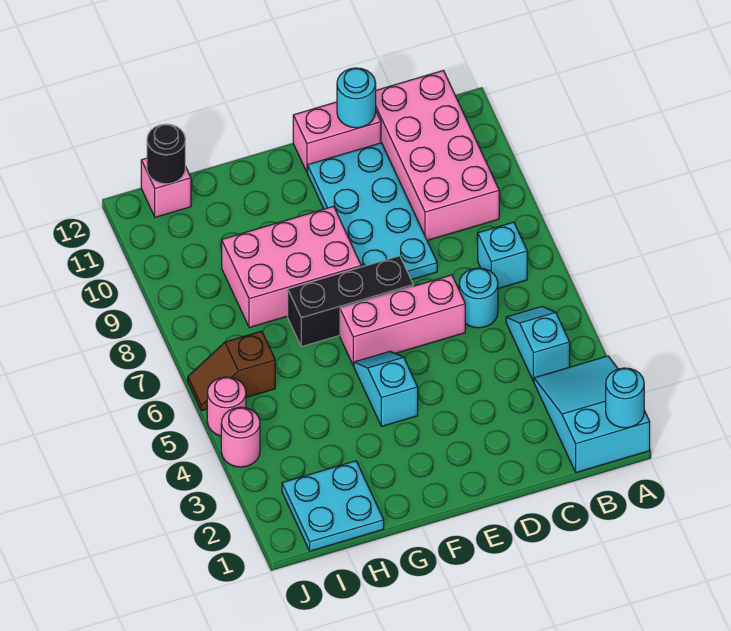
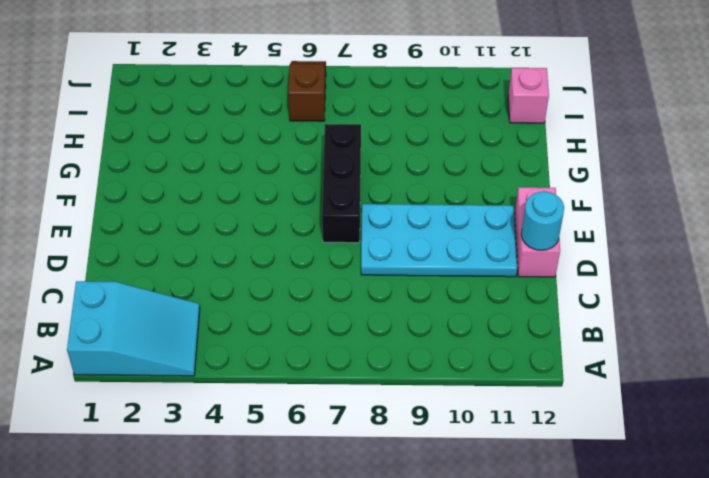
none -> cyan slope B4:B5 level 1 top 4
none -> cyan brick B7 level 1
none -> pink brick B9:C12 level 1

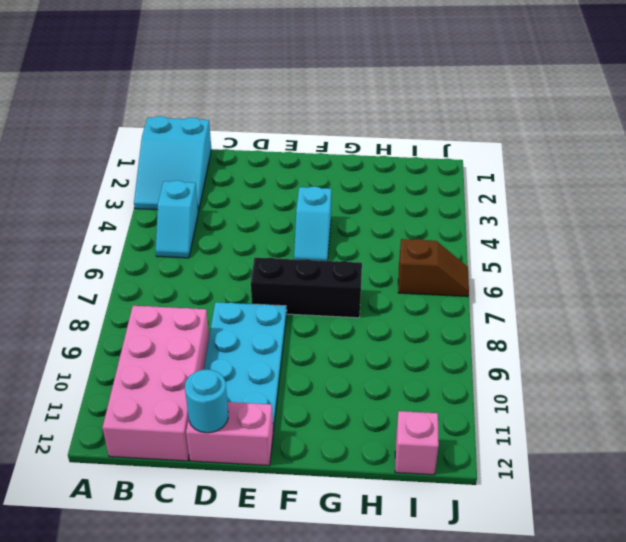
none -> cyan brick B7 level 1
none -> cyan round brick C6 level 1
none -> pink brick D6:F6 level 1

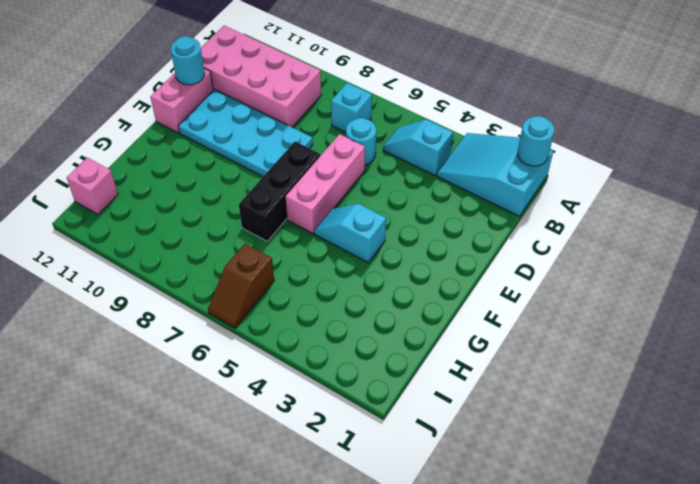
none -> pink brick F8:H9 level 1
none -> cyan plate H1:I2 level 1
none -> pink round brick J4 level 1

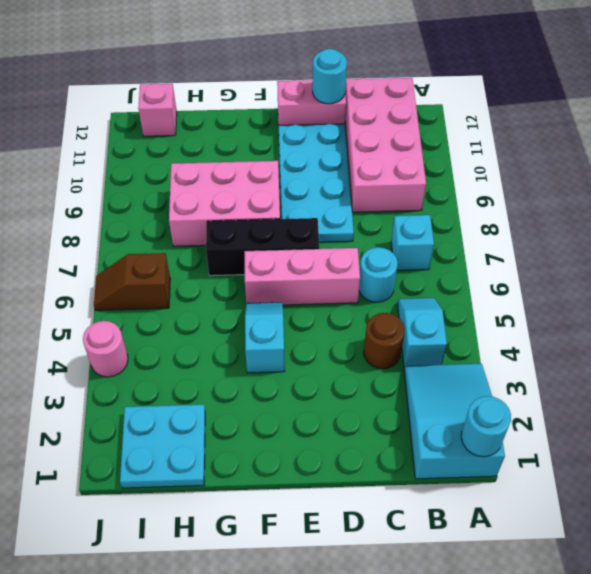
brown round brick C4 level 1 -> none
none -> pink round brick J5 level 1
none -> black round brick I12 level 2

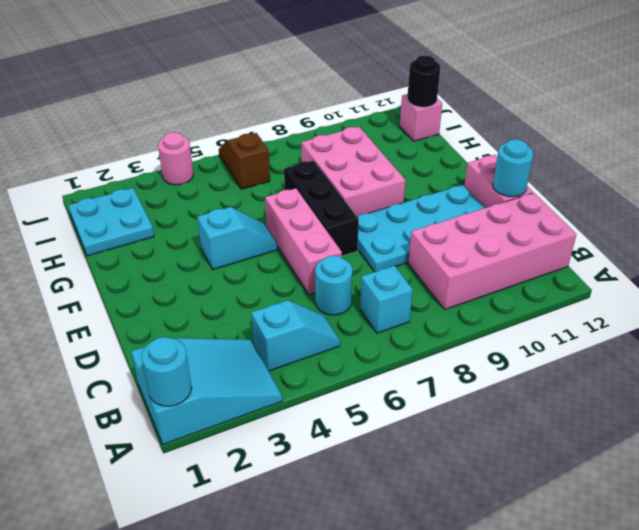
none -> pink round brick J5 level 1

